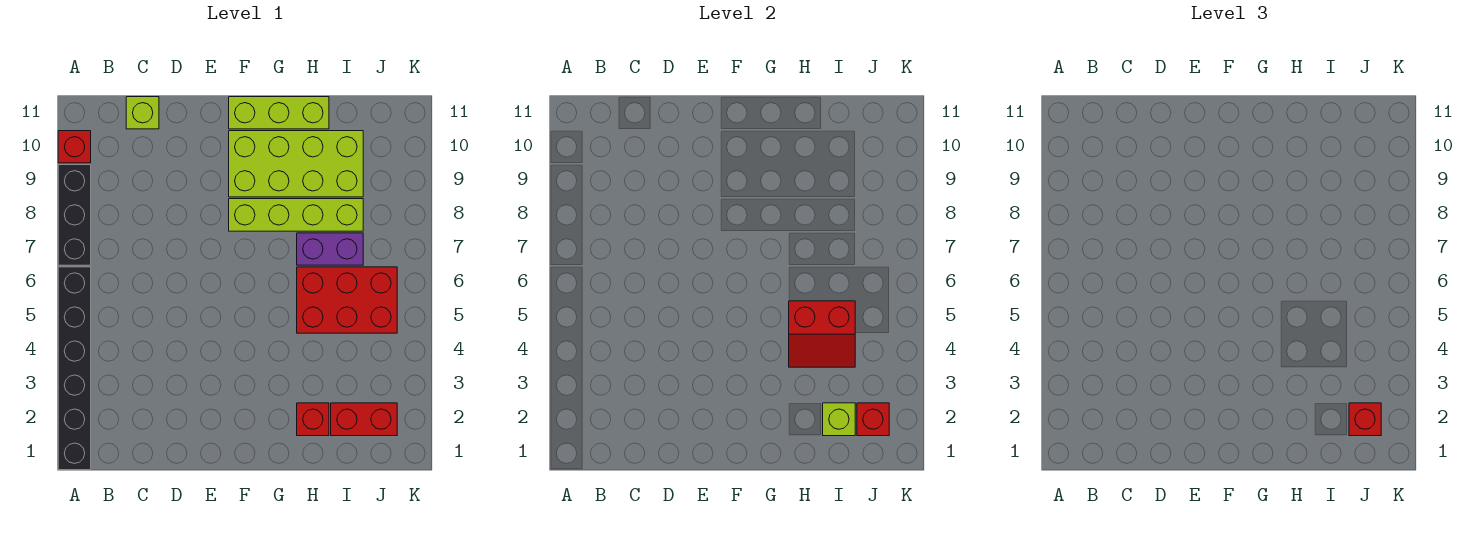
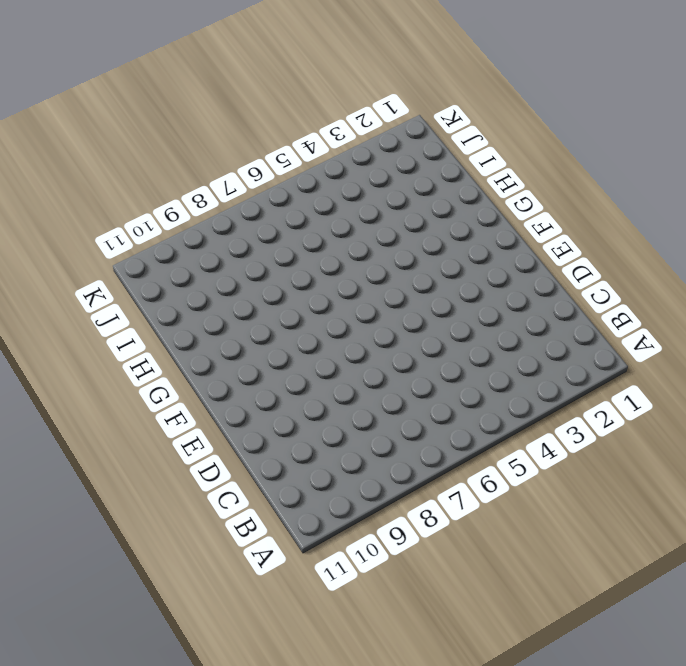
none -> black brick A1:A6 level 1
none -> black brick A7:A9 level 1
none -> red brick A10 level 1

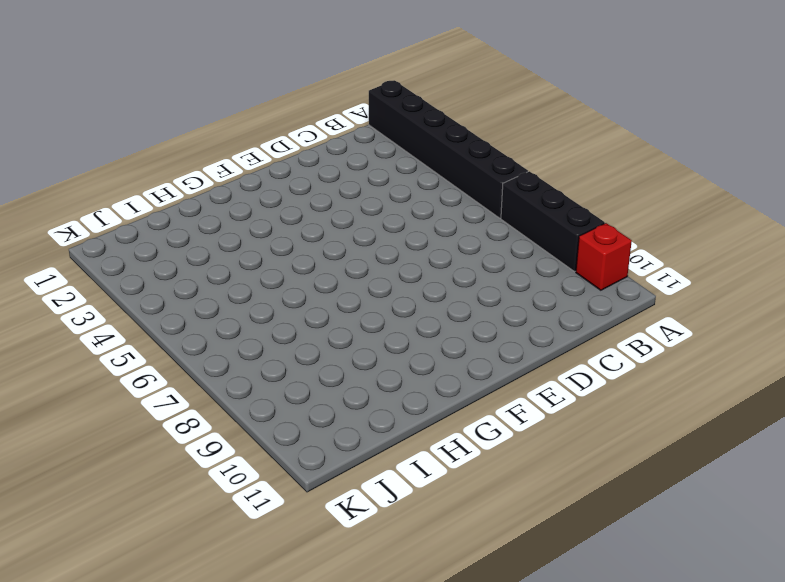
none -> lime brick C11 level 1
none -> lime brick F8:I8 level 1
none -> lime brick F9:I10 level 1

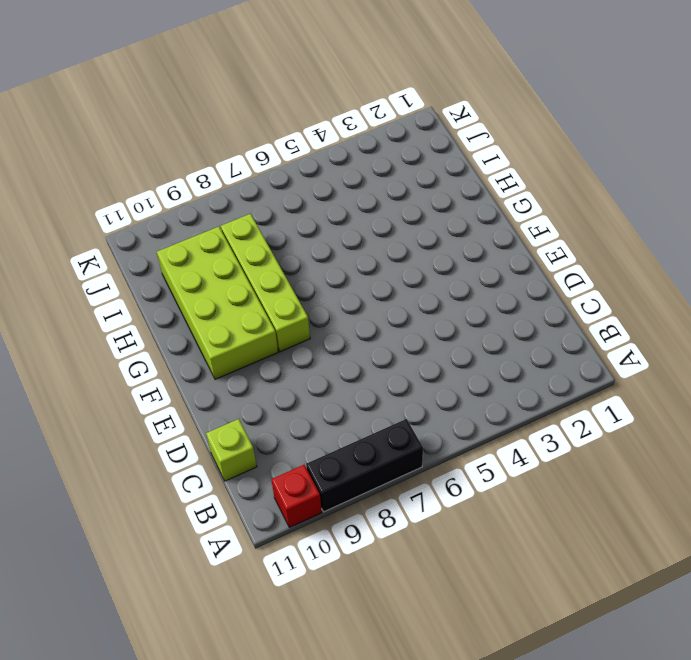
none -> black brick A1:A6 level 1
none -> lime brick F11:H11 level 1
none -> red brick H2 level 1

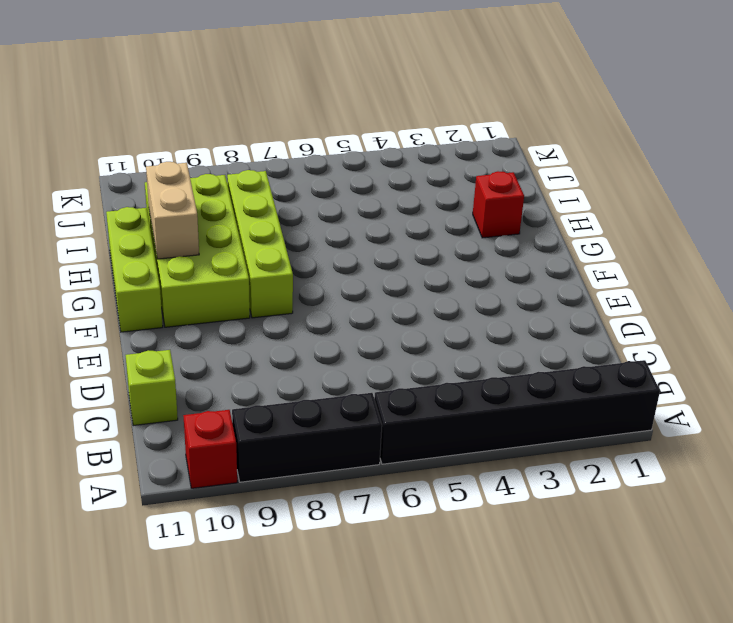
tan brick G10:H10 level 2 -> none
none -> red brick H5:J6 level 1
none -> purple brick H7:I7 level 1
none -> red brick I2:J2 level 1

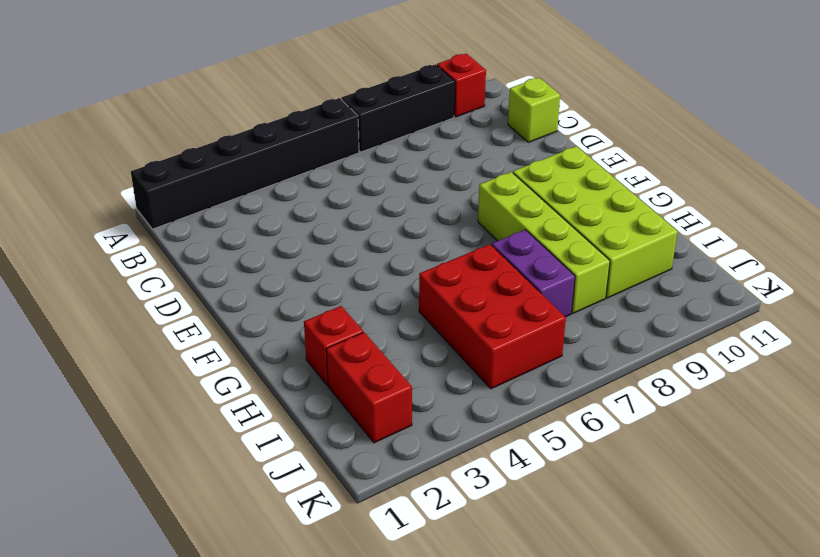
none -> lime brick F11:H11 level 1
none -> red slope H4:I5 level 2 top 5
none -> lime brick I2 level 2

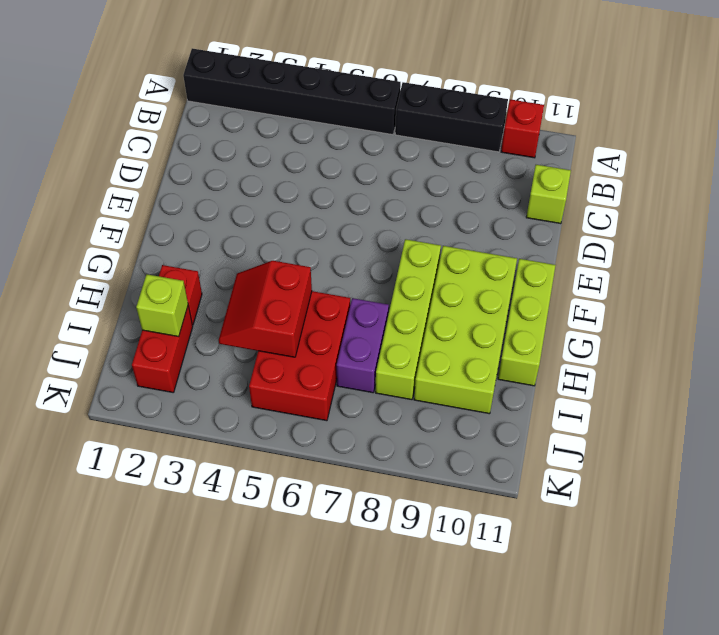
none -> red brick J2 level 2
none -> red brick J2 level 3

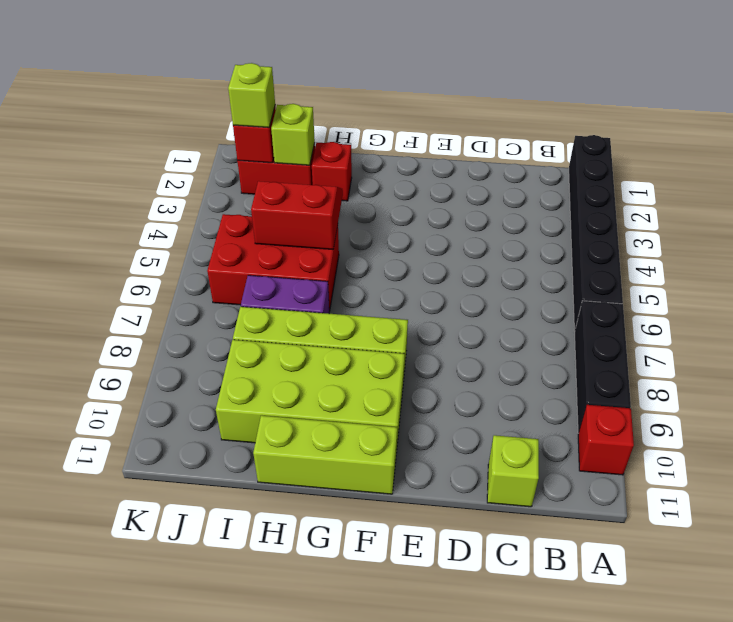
lime brick J2 level 3 -> red brick J2 level 3

